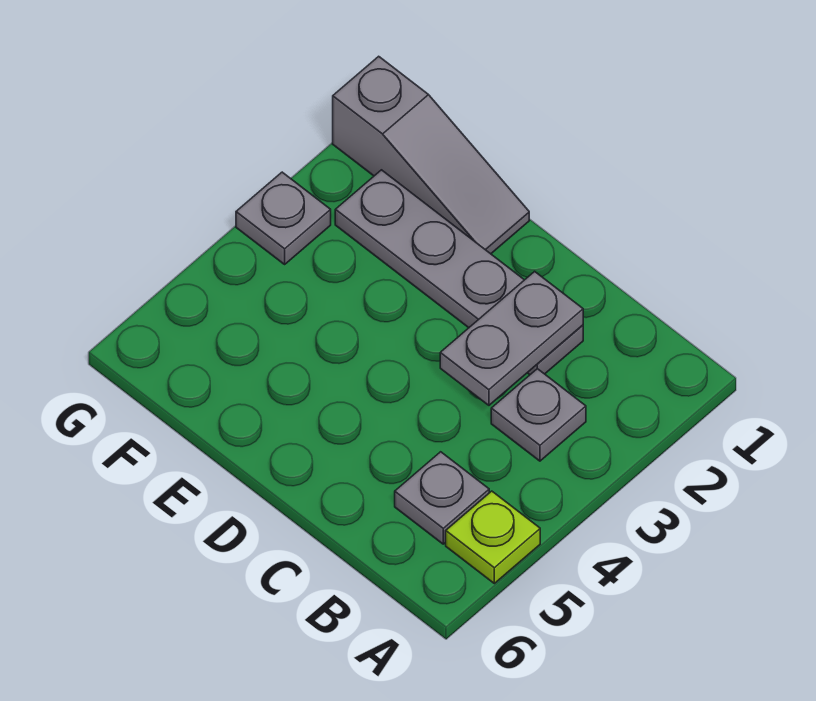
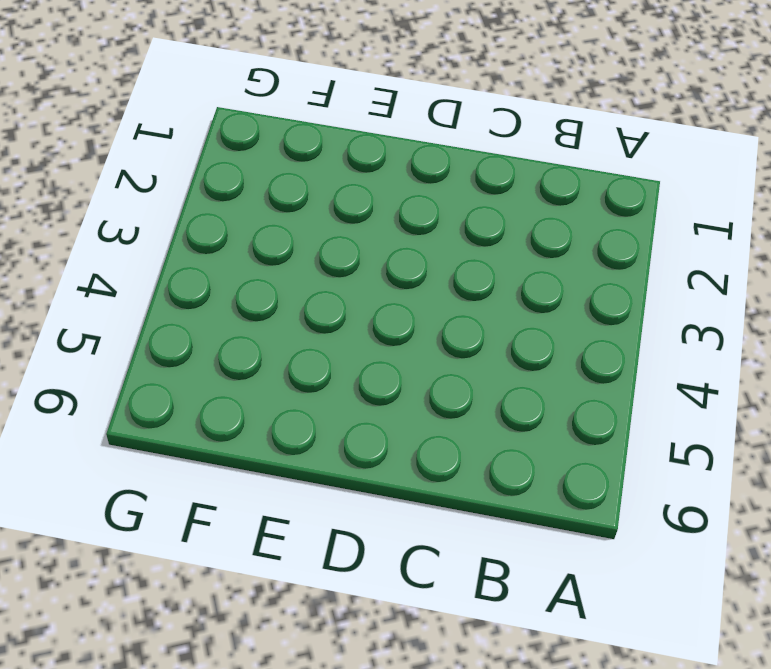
none -> lime plate A5 level 1
none -> grey plate B3 level 1

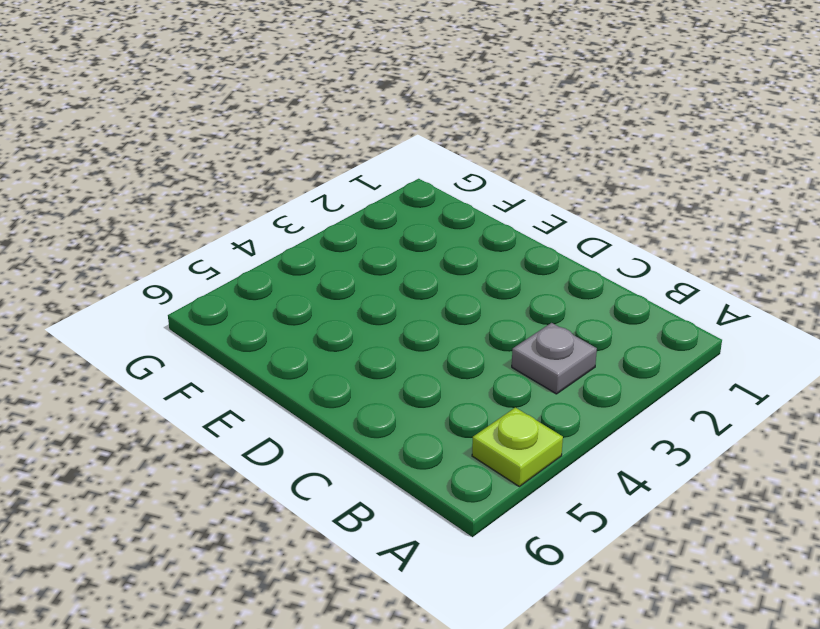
none -> grey plate B5 level 1
none -> grey plate C2:F2 level 1

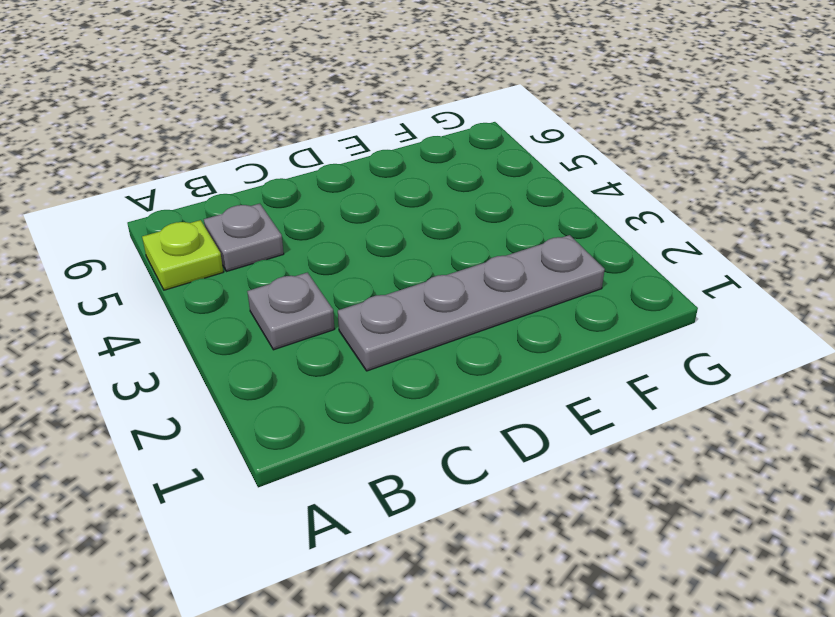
none -> grey slope E1:G1 level 1 top G
none -> grey plate G3 level 1

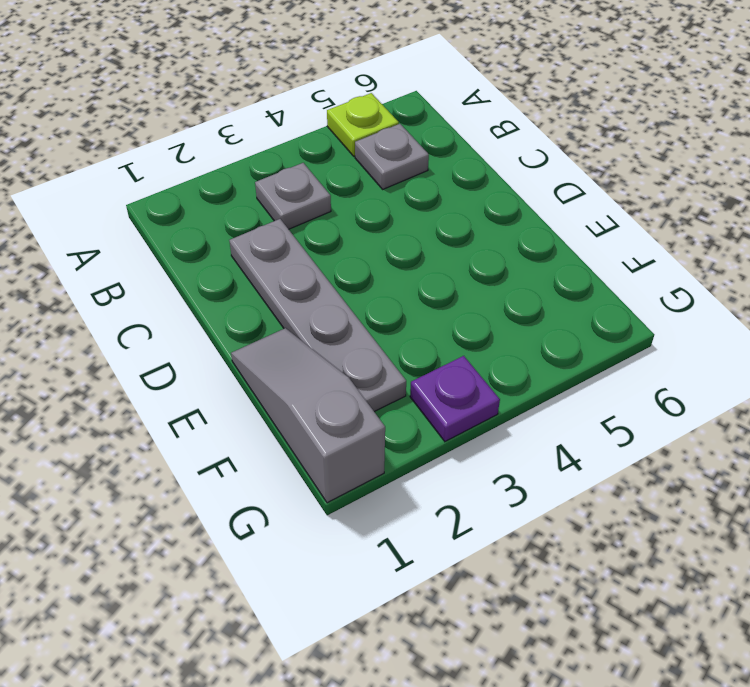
purple plate G3 level 1 -> grey plate G3 level 1
none -> grey plate C2:C3 level 2

